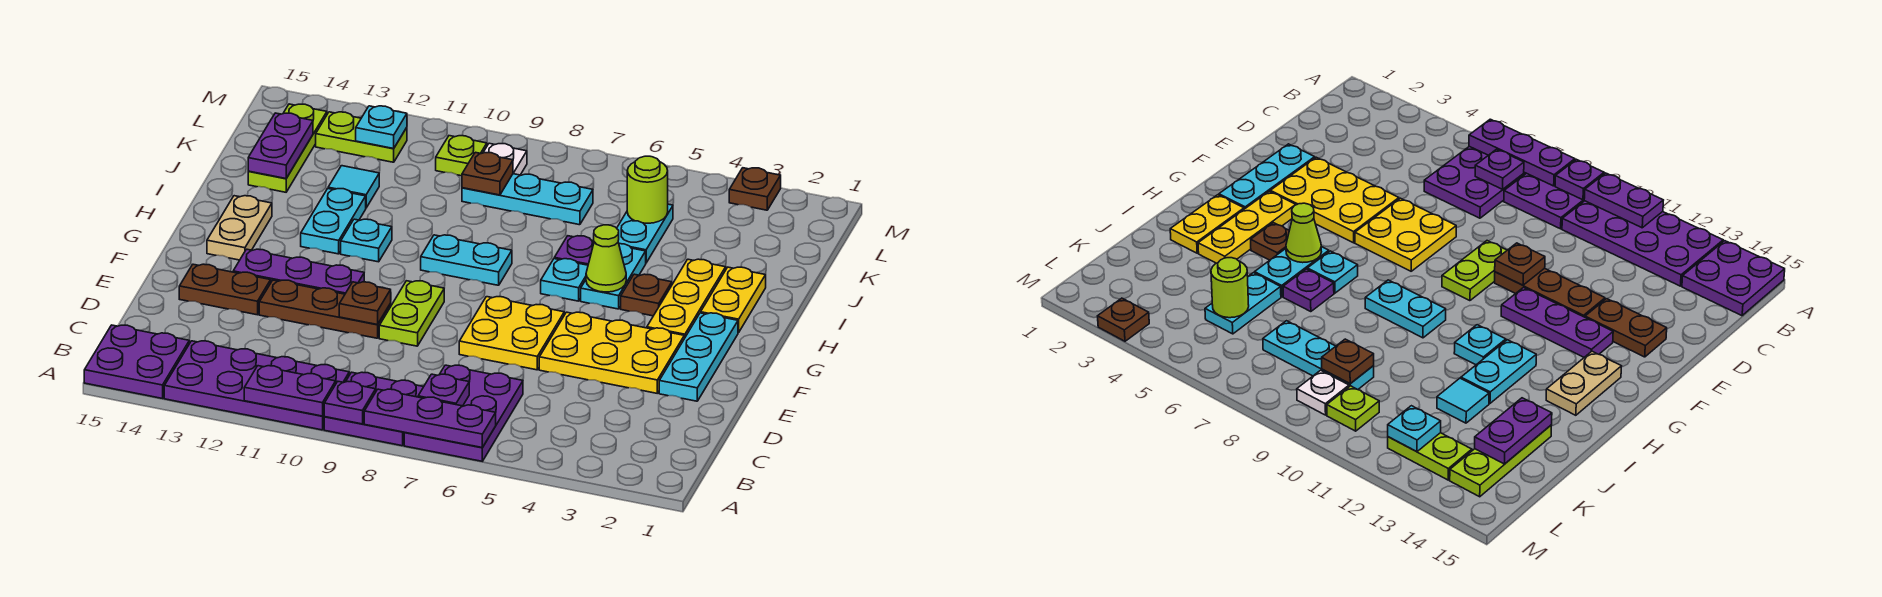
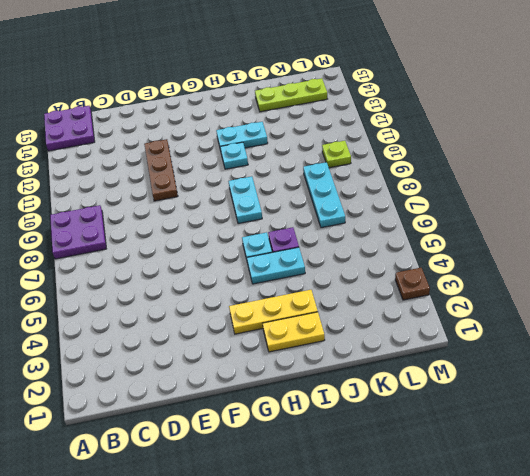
none -> purple plate A6:C7 level 1
none -> purple plate A10:B13 level 1
none -> cyan plate E2:G2 level 1
none -> yellow plate E3:F5 level 1

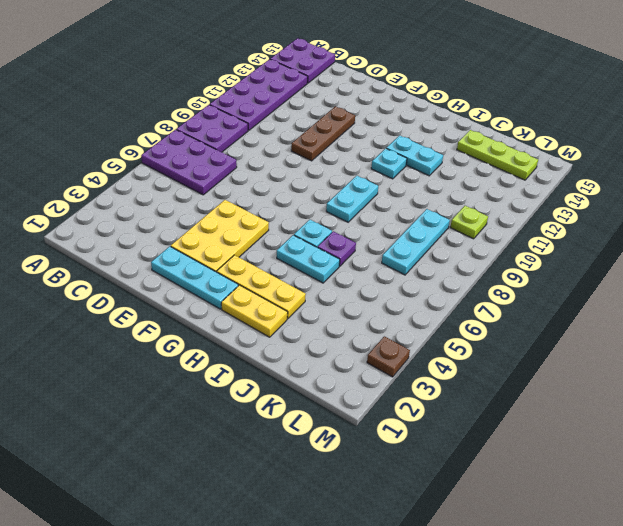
none -> yellow plate E6:F7 level 1
none -> lime plate E9:F9 level 1
none -> brown plate E13:E14 level 1
none -> purple plate F11:F13 level 1

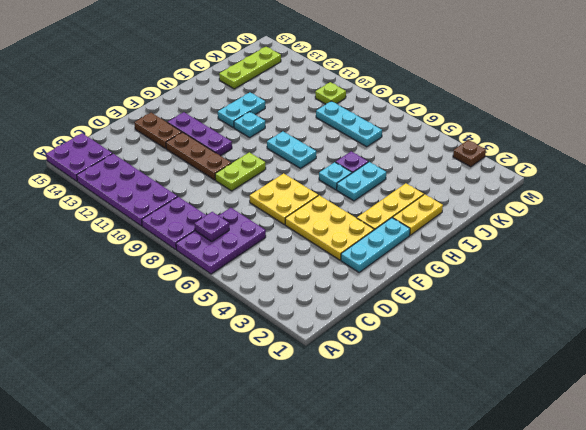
none -> tan plate G14:H14 level 1
none -> brown plate H4 level 1
none -> cyan plate J5:K5 level 1
none -> cyan tile J12 level 1

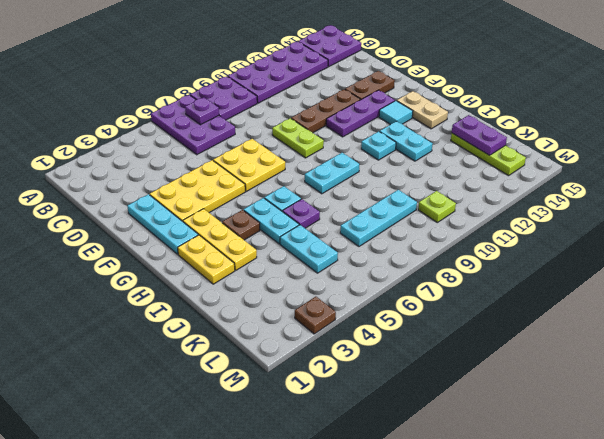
cyan tile G13 level 1 -> cyan tile J12 level 1
none -> white plate L9 level 1
none -> lime plate L12:L13 level 1
none -> purple plate A6:A8 level 2
none -> purple plate A9 level 2

